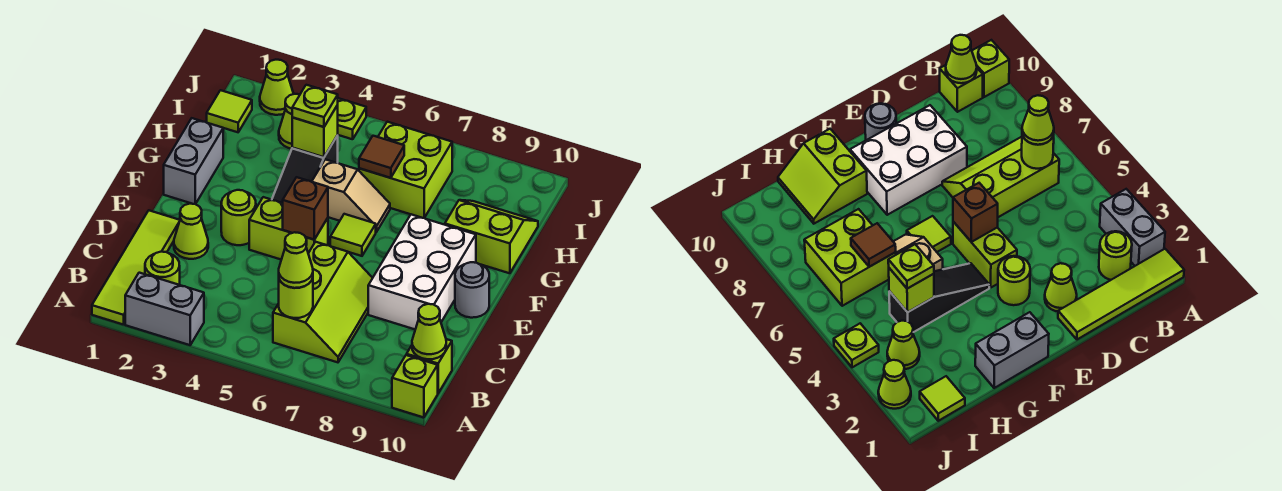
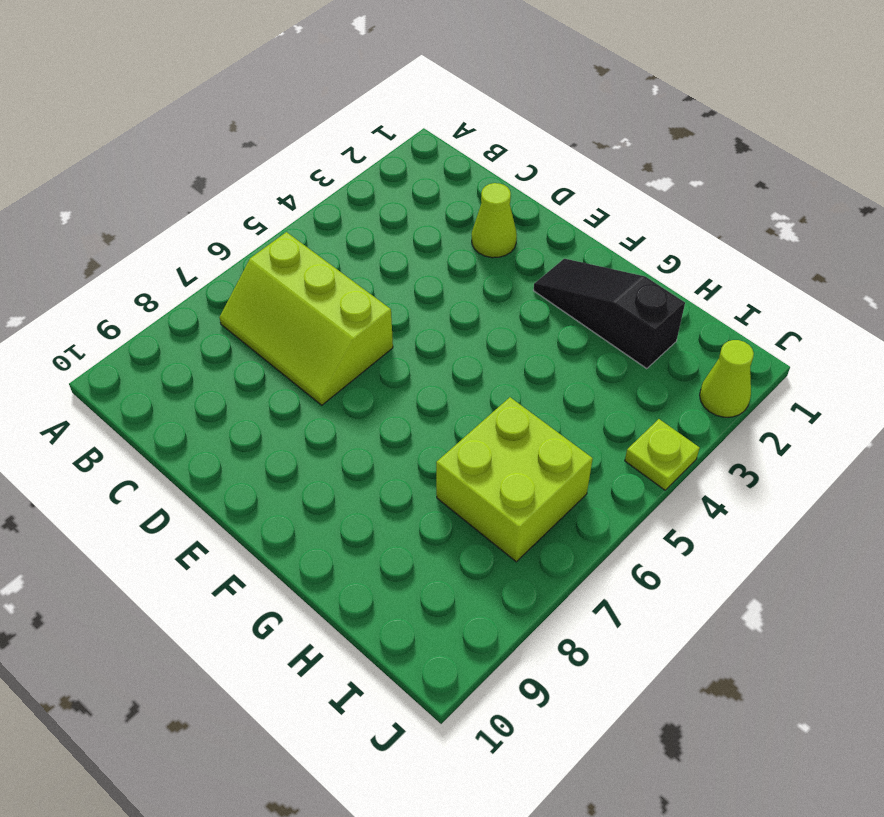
black slope F2:H2 level 1 top H -> black slope F4:H4 level 1 top H
none -> lime tile A1:D1 level 1
none -> grey brick A2:A3 level 1
none -> lime brick A10 level 1

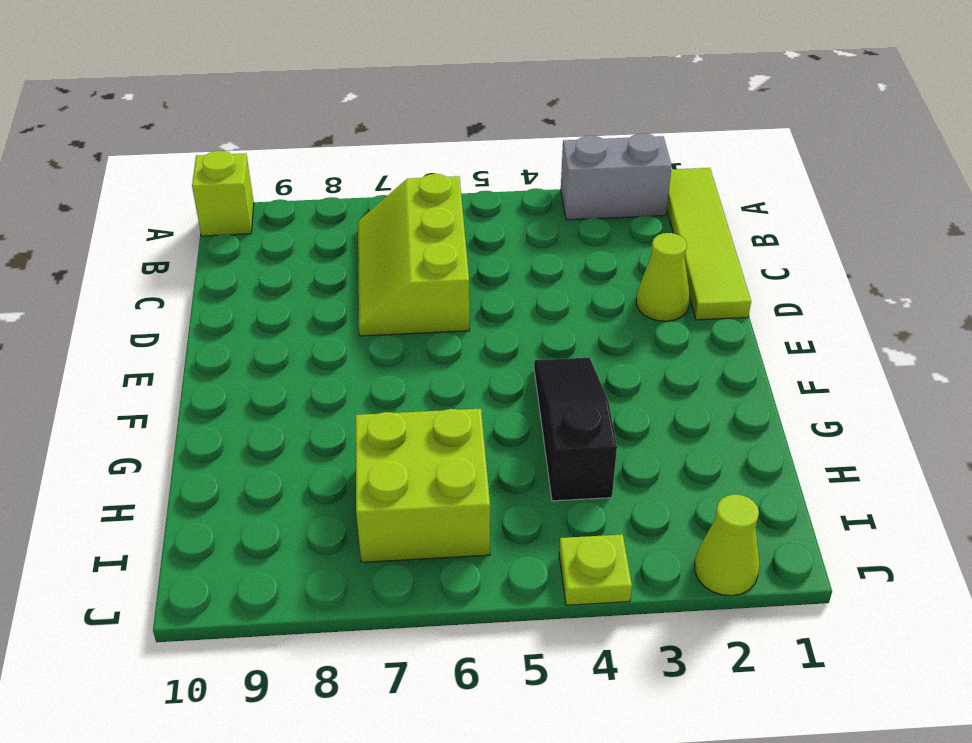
none -> lime round brick B2 level 1
none -> lime brick B10 level 1
none -> white brick D8:F9 level 1

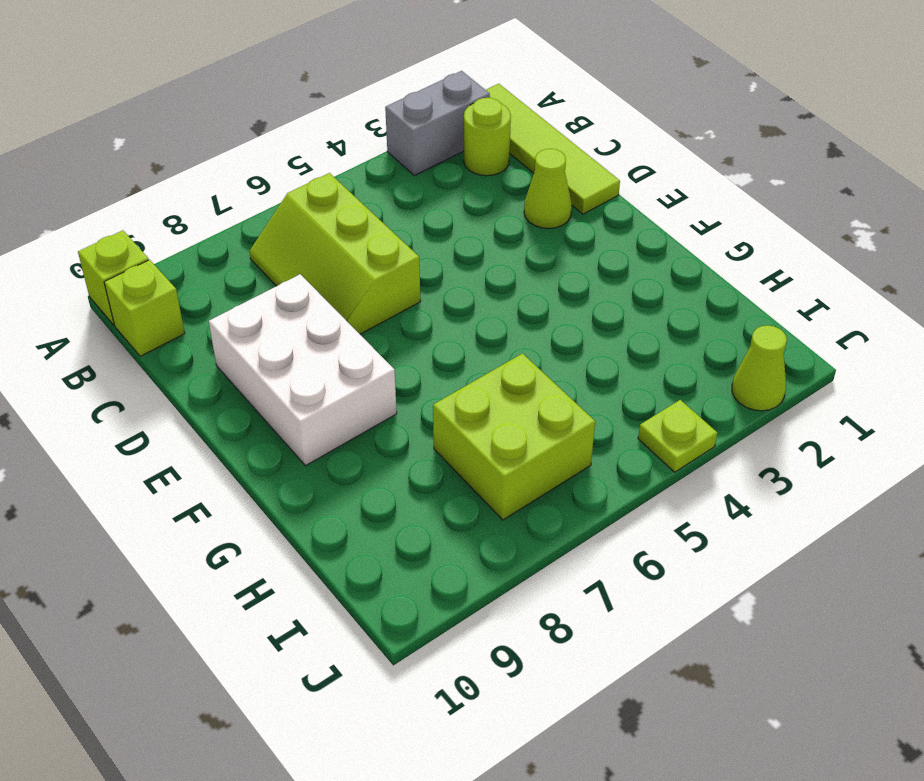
none -> lime round brick E3 level 1
none -> lime brick E4:E5 level 1
none -> grey round brick E10 level 1

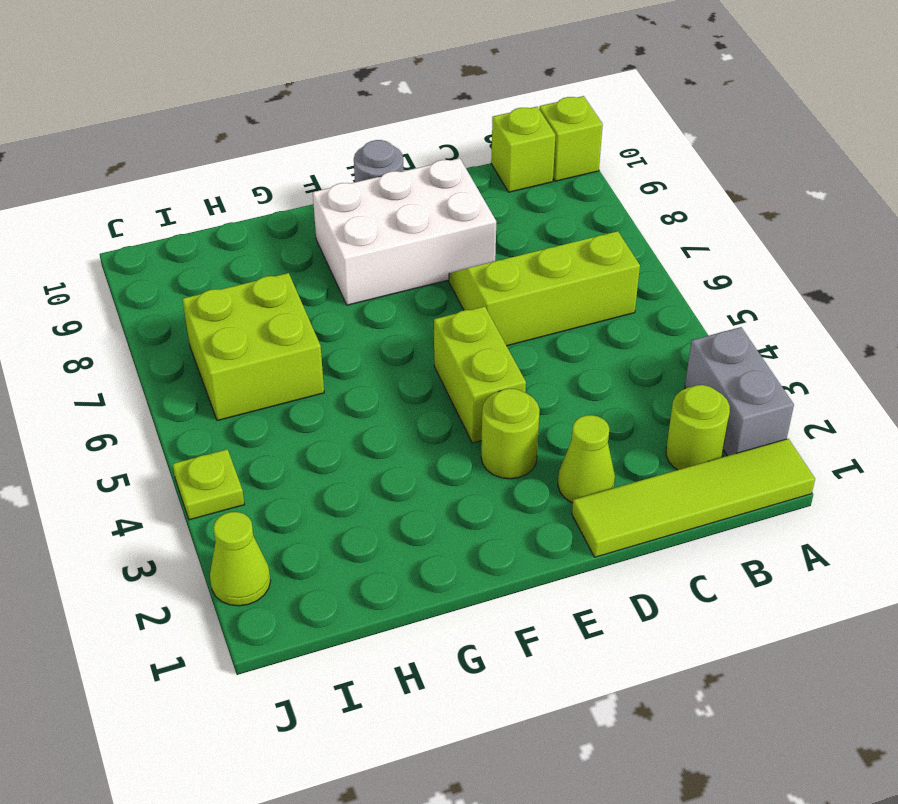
none -> grey brick F1:G1 level 1
none -> black slope F4:H4 level 1 top H
none -> lime tile F6 level 1

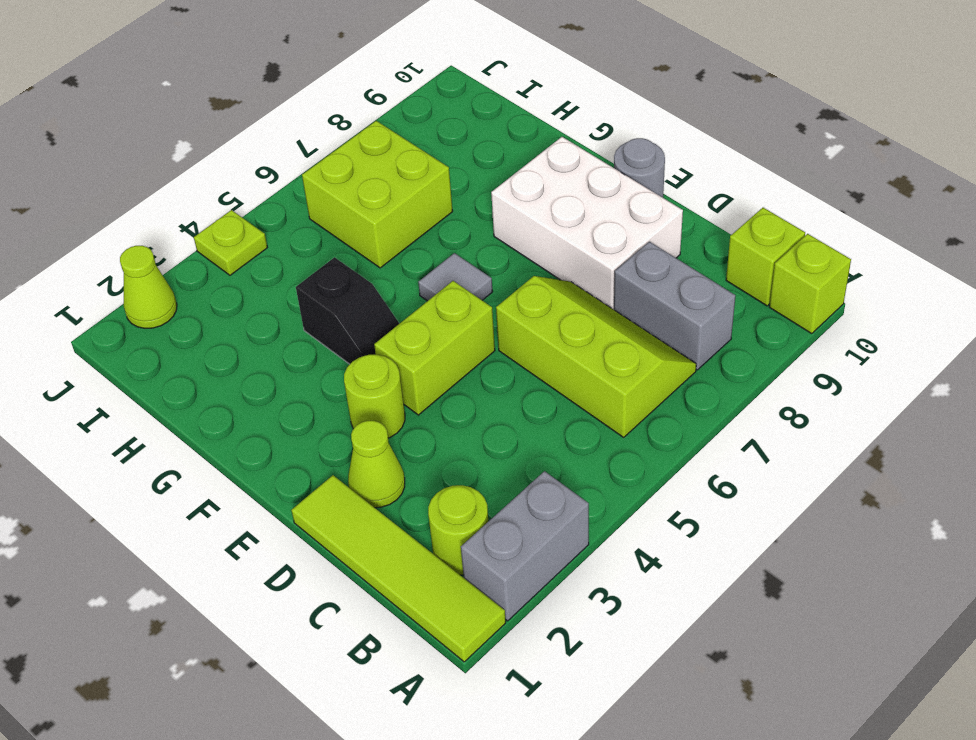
grey brick B8:C8 level 1 -> grey brick F1:G1 level 1
black slope F4:G4 level 1 top G -> black slope F4:H4 level 1 top H
grey tile F6 level 1 -> lime tile F6 level 1
none -> tan slope G5:G6 level 1 top 5
none -> lime slope G9:H10 level 1 top G
none -> lime tile I1 level 1

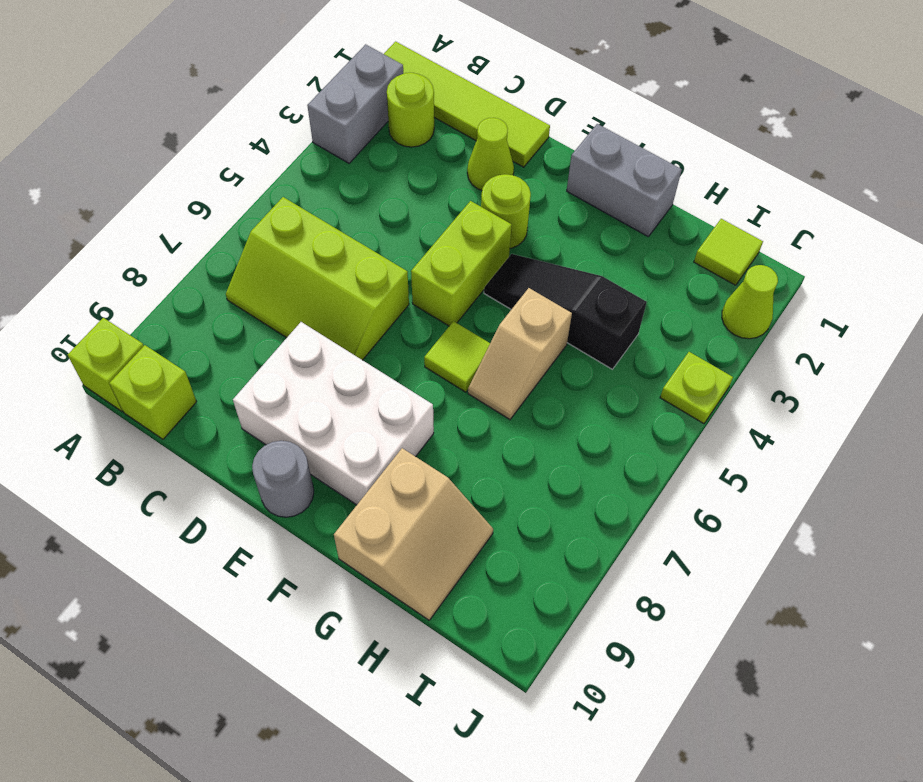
tan slope G9:H10 level 1 top G -> lime slope G9:H10 level 1 top G
none -> lime brick H6:I7 level 1
none -> lime cone I3 level 1
none -> lime round brick B6 level 2

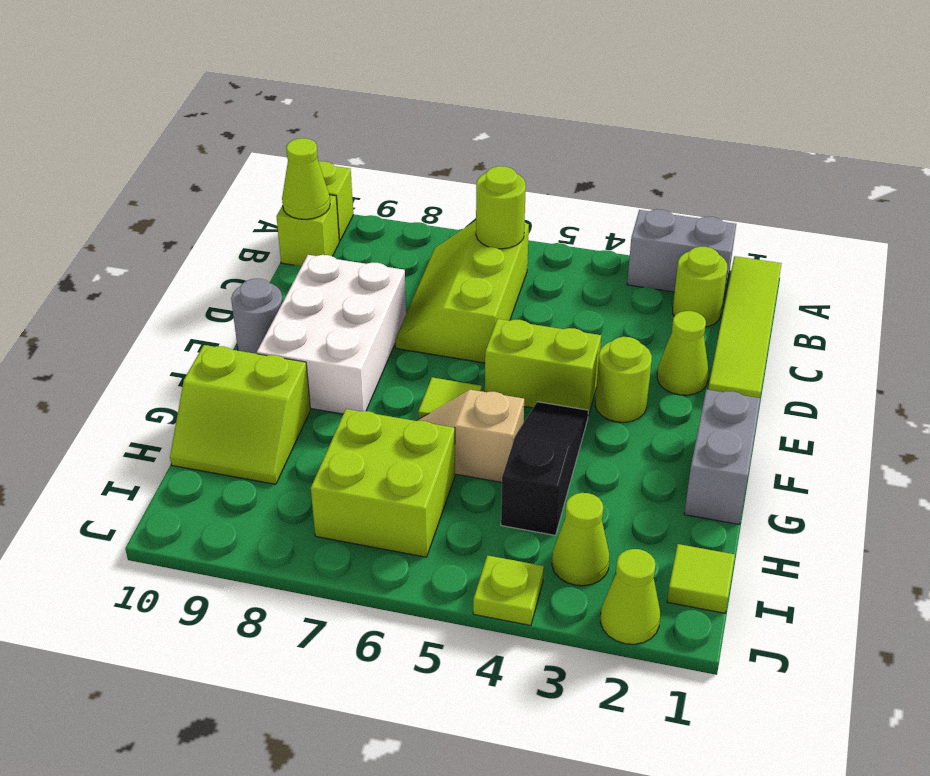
none -> brown brick E5 level 2
none -> lime brick H4 level 2
none -> brown tile H6 level 2

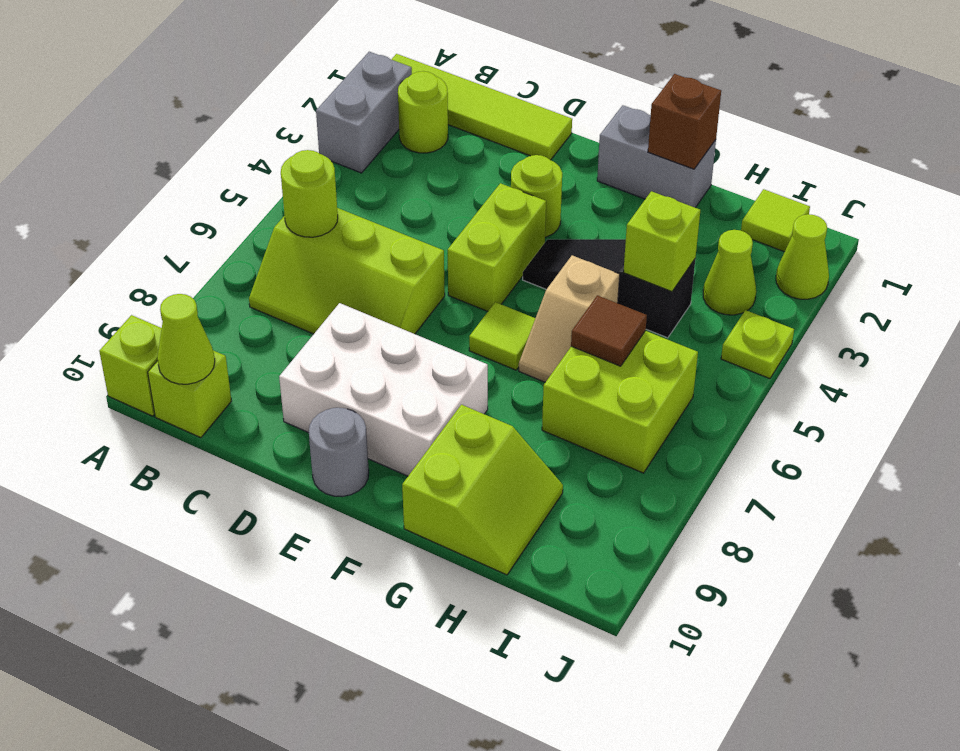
brown brick G1 level 2 -> brown brick E5 level 2
none -> lime cone D2 level 1
none -> lime cone B6 level 3
none -> lime plate H4 level 3

